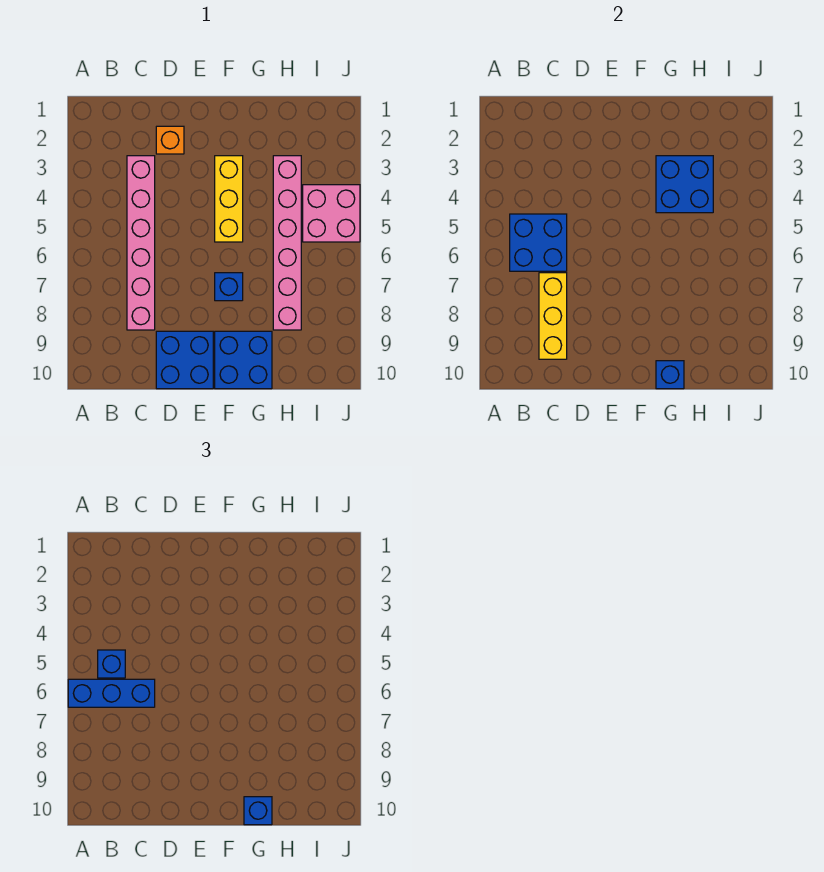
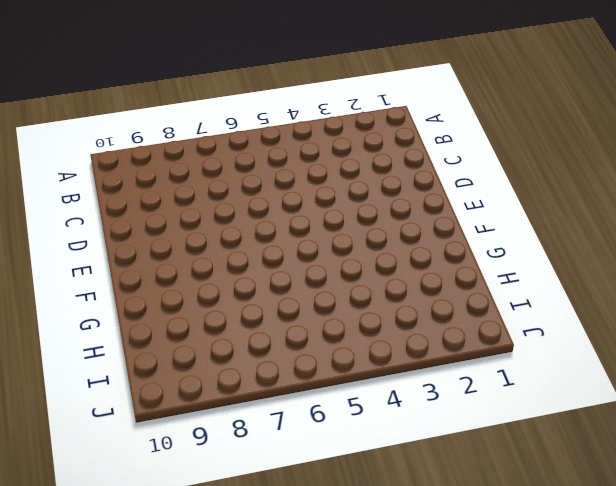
none -> pink brick C3:C8 level 1
none -> orange brick D2 level 1
none -> blue brick D9:E10 level 1

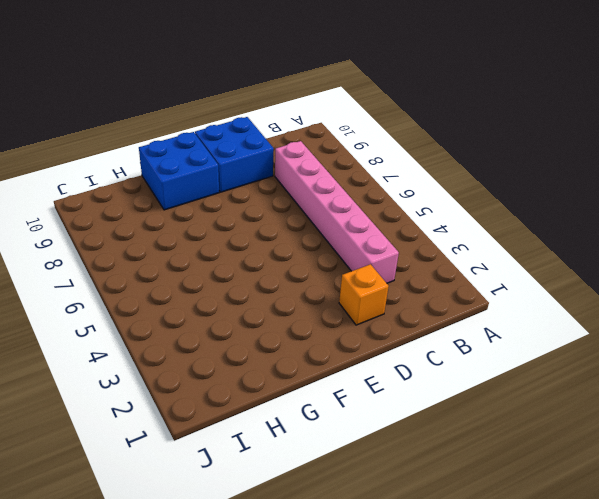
none -> yellow brick F3:F5 level 1
none -> blue brick F7 level 1
none -> pink brick H3:H8 level 1

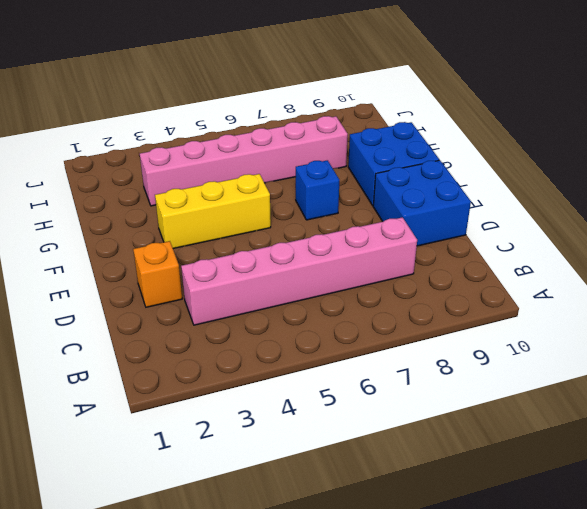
none -> pink brick I4:J5 level 1
none -> blue brick B5:C6 level 2
none -> yellow brick C7:C9 level 2

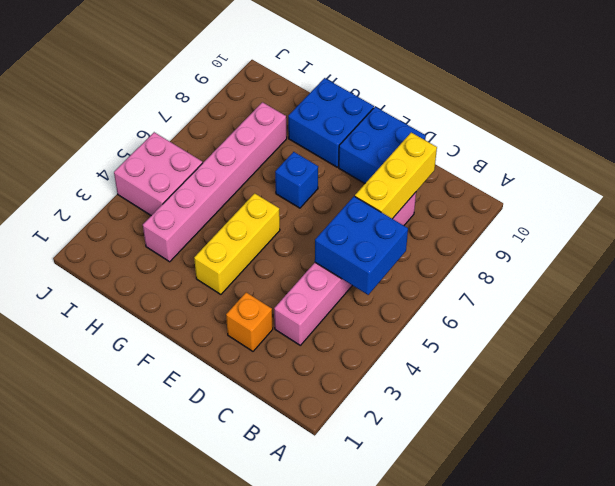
none -> blue brick G3:H4 level 2
none -> blue brick G10 level 2
none -> blue brick A6:C6 level 3

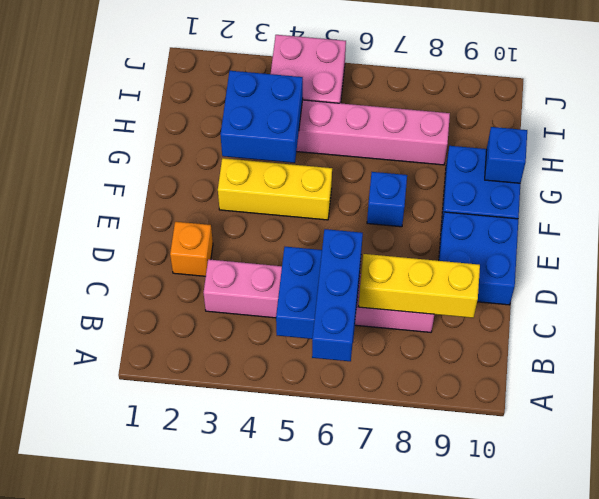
none -> blue brick B5 level 3
none -> blue brick G10 level 3

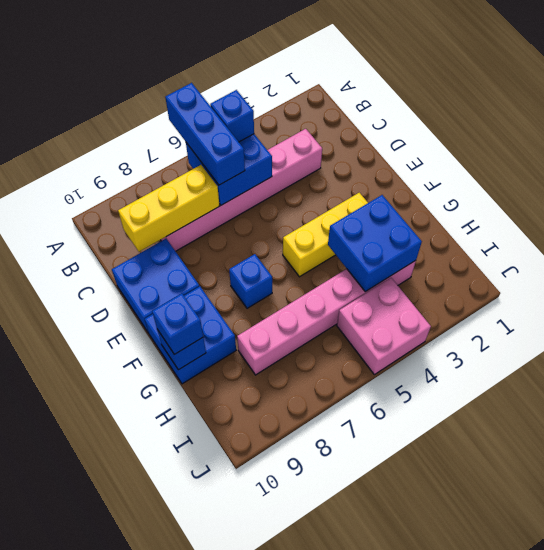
none -> orange brick D2 level 1

